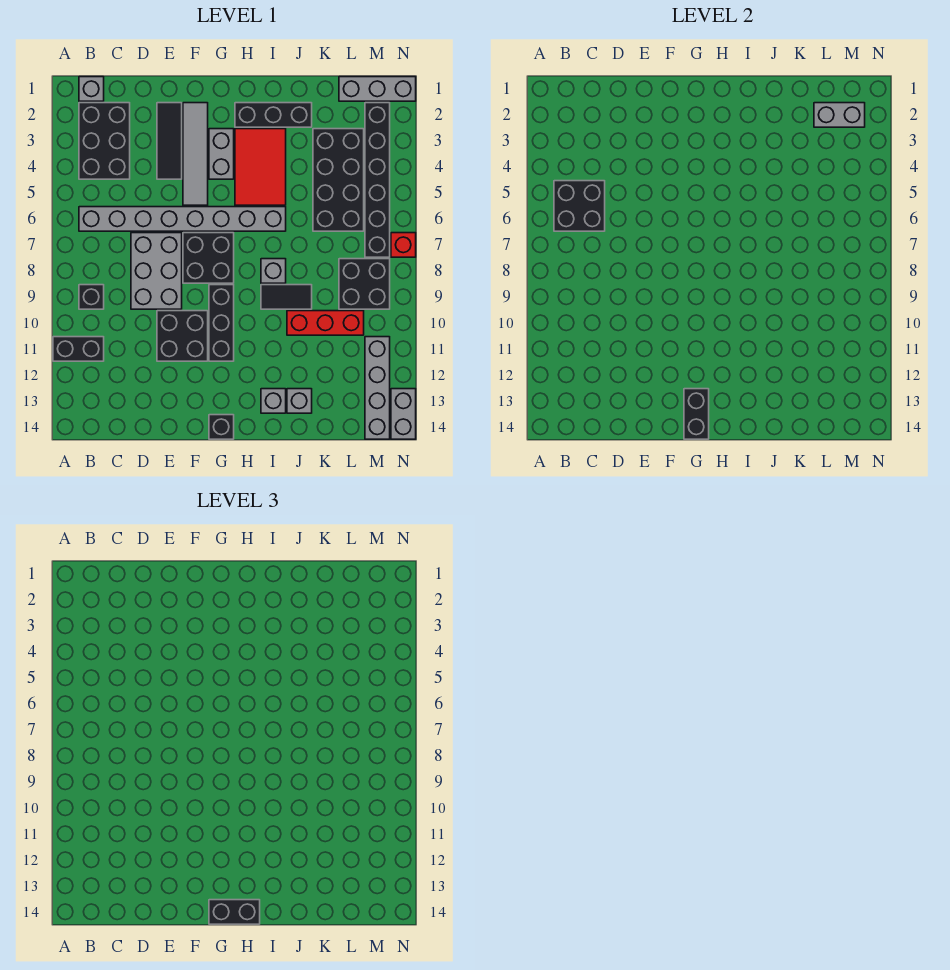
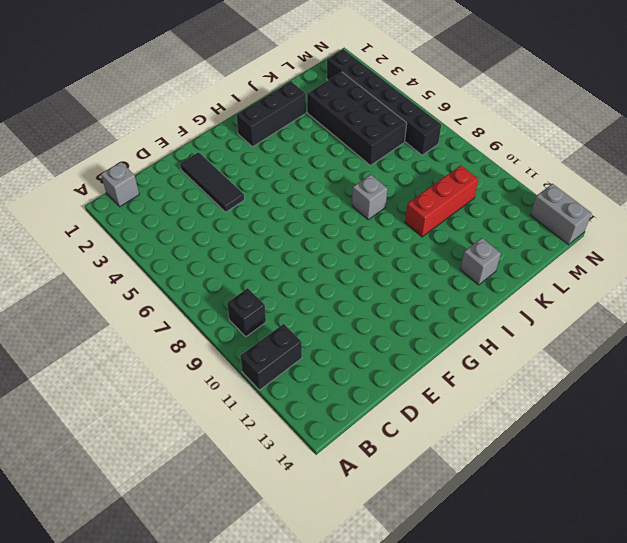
none -> black brick B2:C4 level 1
none -> grey brick B6:I6 level 1
none -> grey brick D7:E9 level 1
none -> black brick E10:F11 level 1

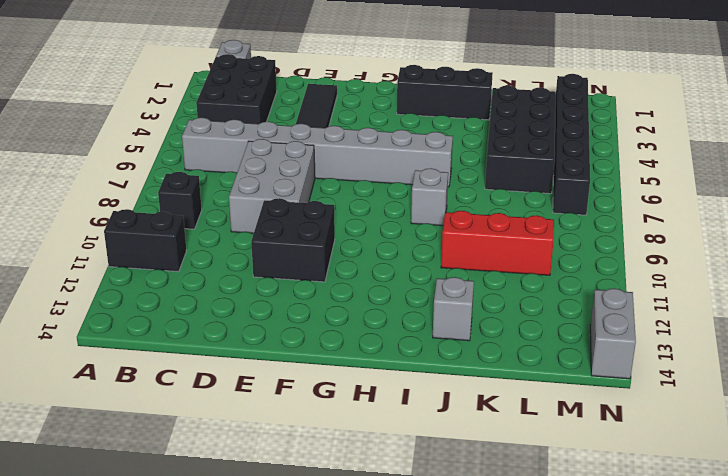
none -> grey tile F2:F5 level 1
none -> black brick F7:G8 level 1
none -> grey brick G3:G4 level 1
none -> black brick G9:G11 level 1

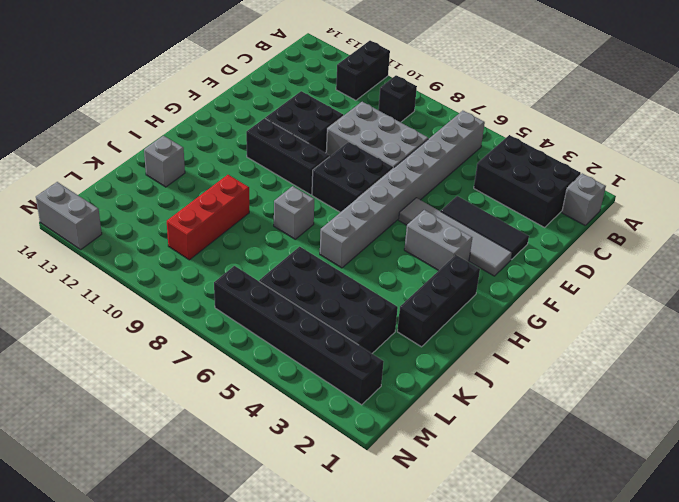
none -> black brick G14 level 1
none -> red tile H3:I5 level 1
none -> black tile I9:J9 level 1
none -> grey brick I13 level 1

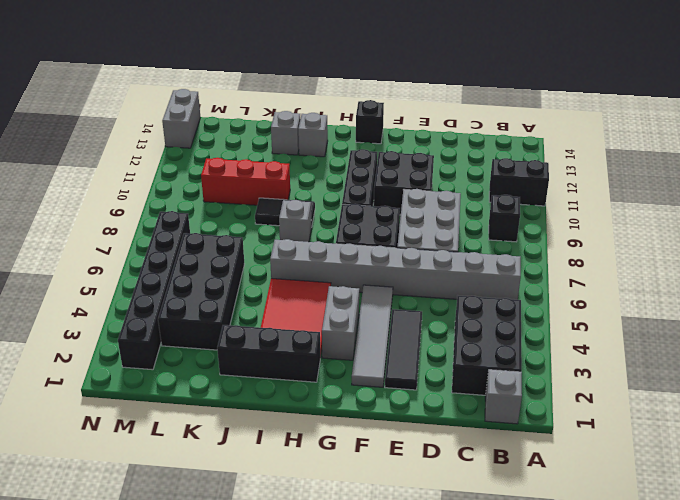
none -> grey brick L1:N1 level 1
none -> black brick L8:M9 level 1
none -> grey brick M11:M14 level 1
none -> red brick N7 level 1

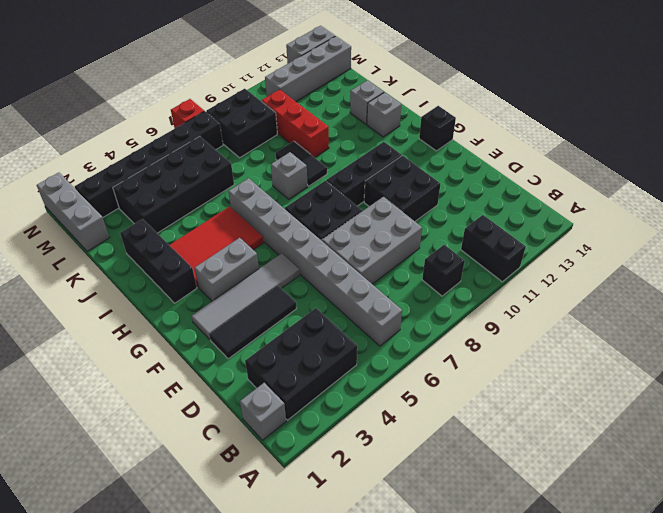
none -> black brick B5:C6 level 2
none -> black brick G13:G14 level 2
none -> grey brick L2:M2 level 2
none -> black brick G14:H14 level 3

